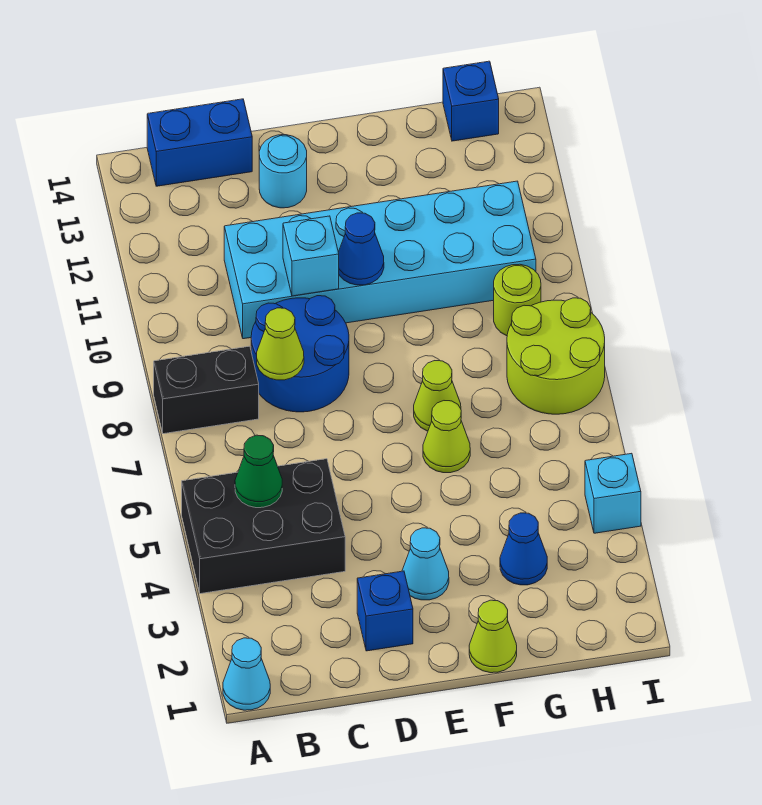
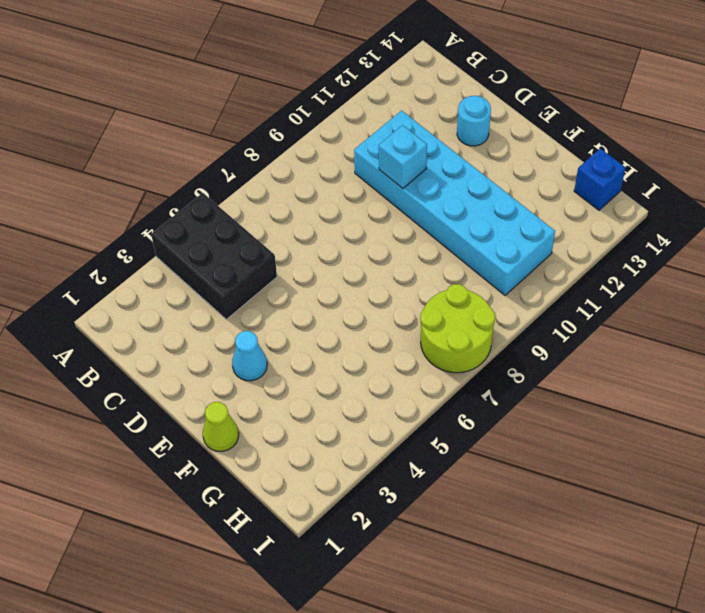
none -> cyan cone A1 level 1
none -> black brick A8:B8 level 1
none -> blue brick B14:C14 level 1

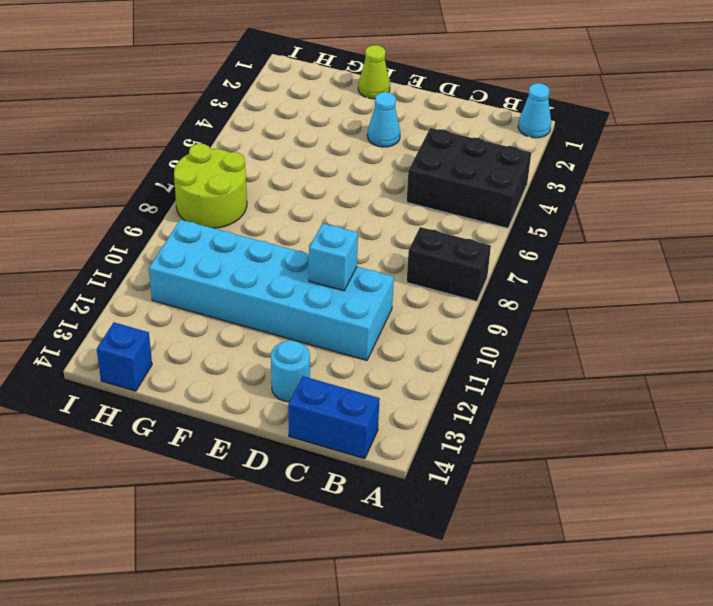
none -> blue round brick C8:D9 level 1
none -> blue brick D2 level 1
none -> lime cone F6 level 1

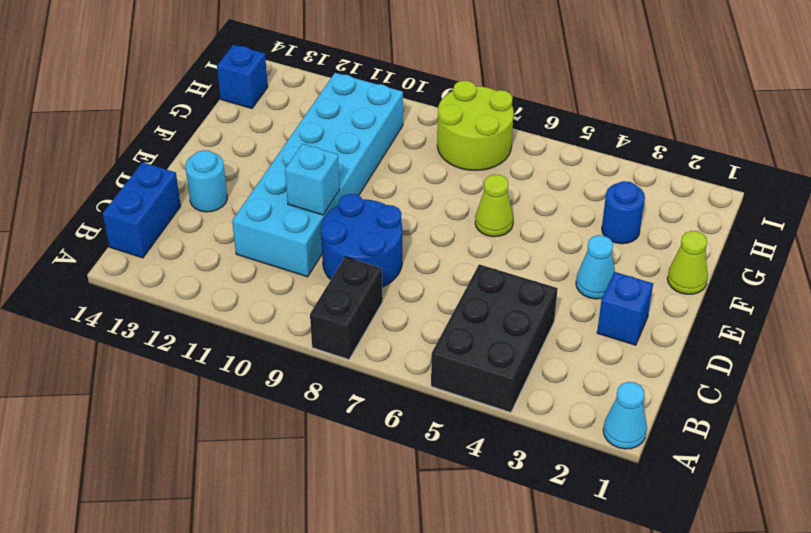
blue round brick G3 level 1 -> blue cone G3 level 1
none -> lime cone F7 level 1
none -> lime round brick H9 level 1
none -> cyan brick I4 level 1

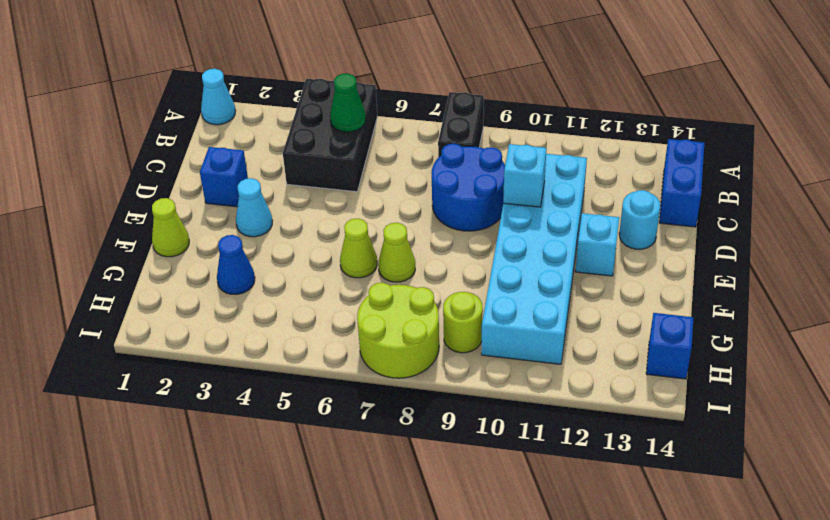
cyan brick E12 level 1 -> cyan brick I4 level 1
none -> lime cone C8 level 2
none -> blue cone E10 level 2

